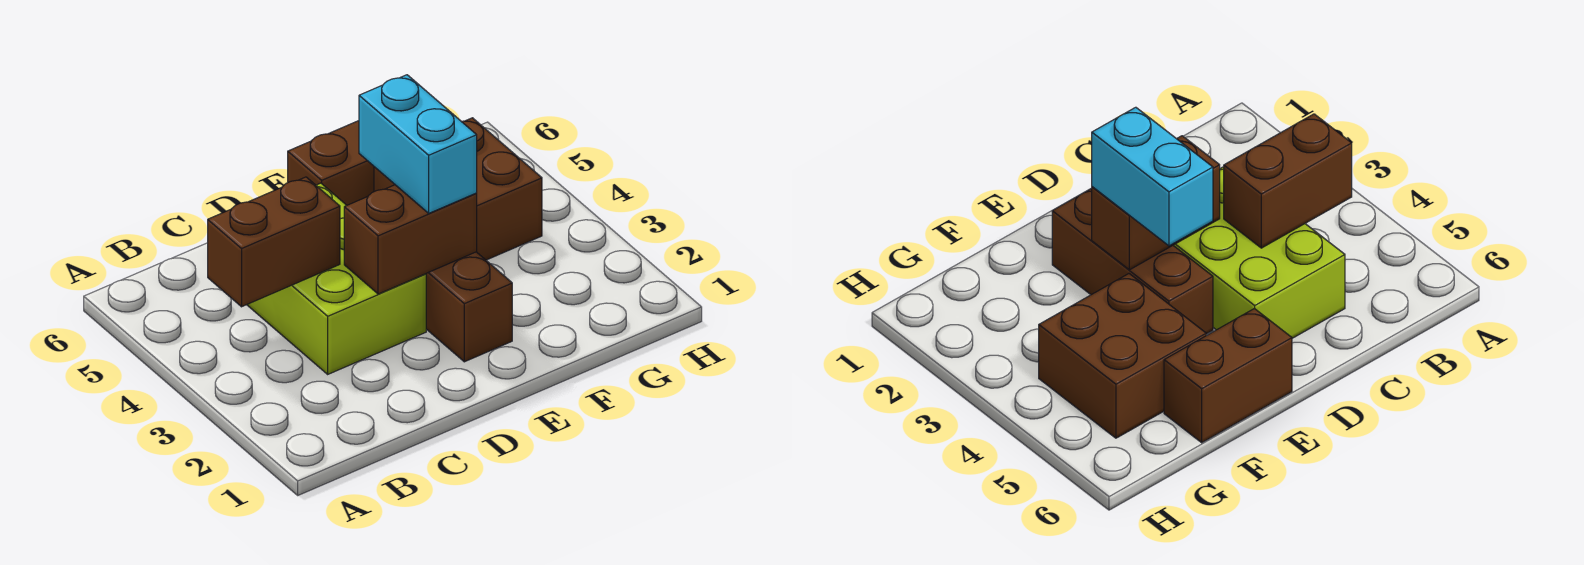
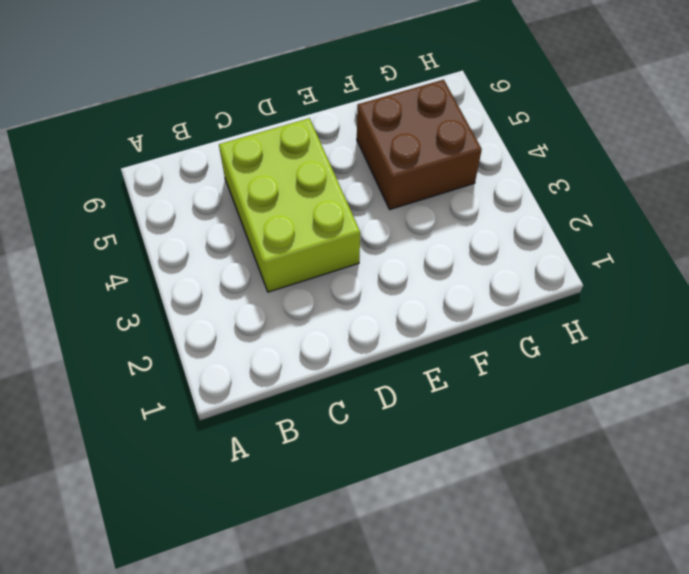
none -> brown brick E2:E4 level 1
none -> brown brick E6:F6 level 1

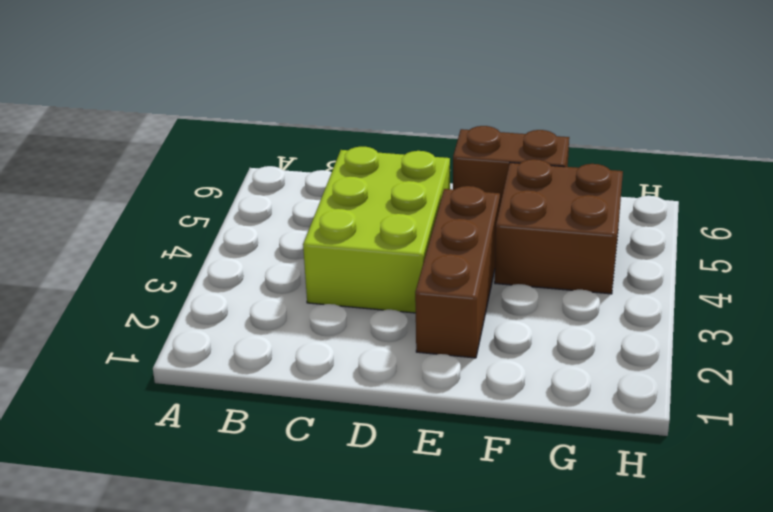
none -> brown brick B4:C4 level 2
none -> brown brick D3:E3 level 2

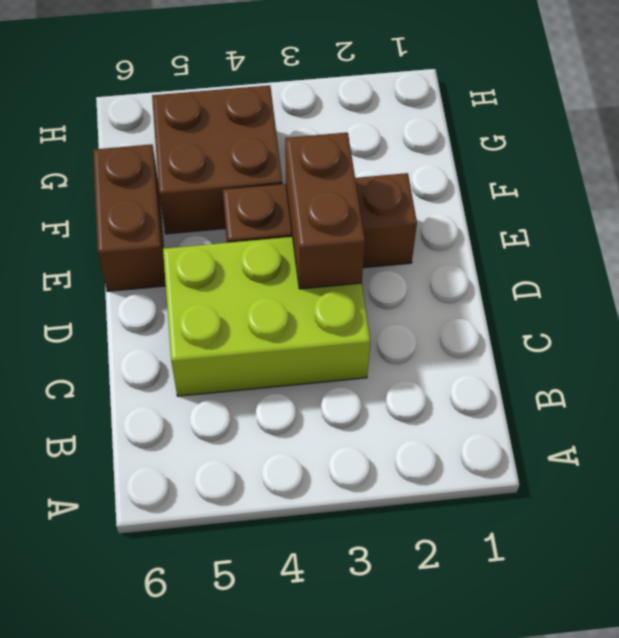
none -> brown brick B4:C4 level 2
none -> cyan brick E3:E4 level 3

